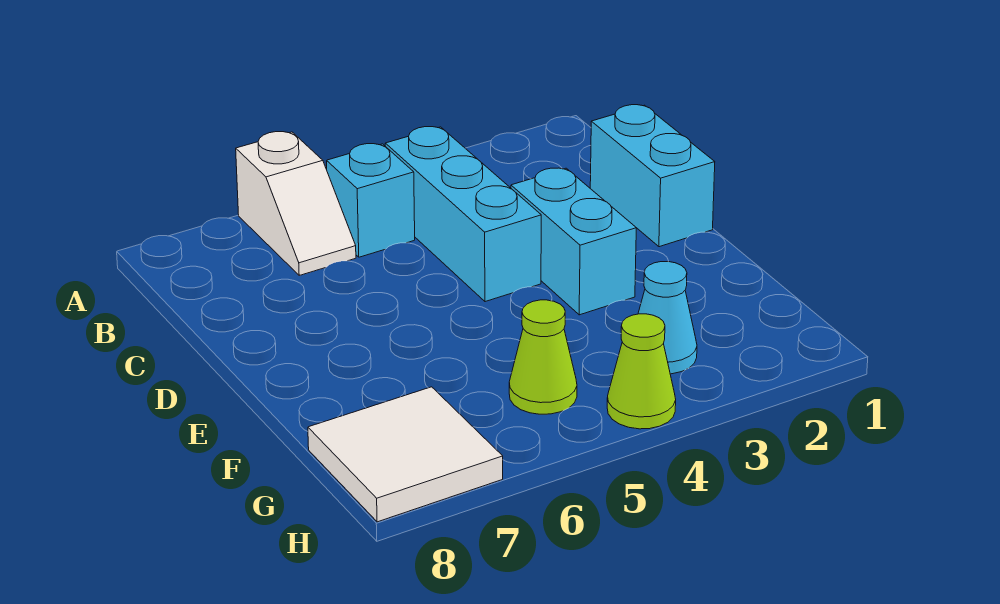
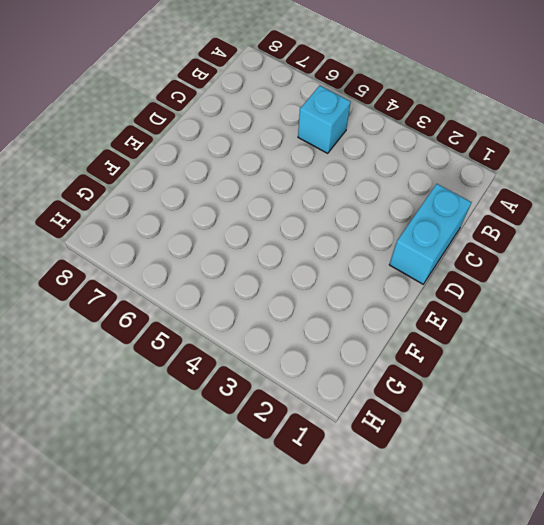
none -> white slope A6:B6 level 1 top A
none -> cyan brick B4:D4 level 1

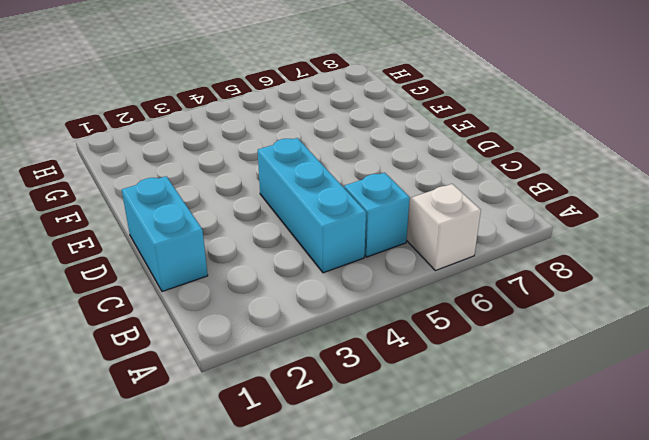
none -> cyan brick D3:E3 level 1
none -> cyan cone G3 level 1

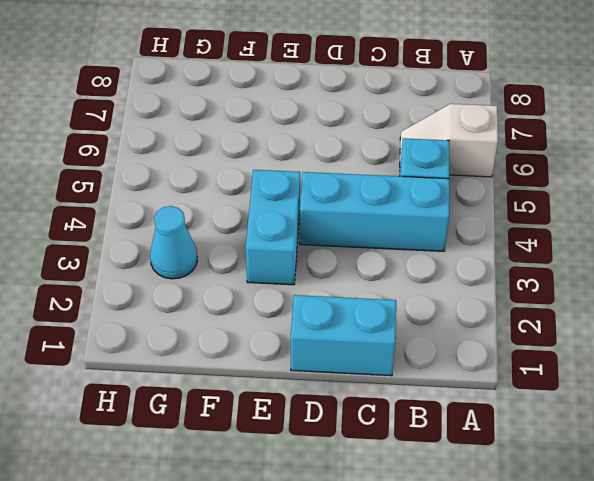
cyan brick E3:E4 level 1 -> cyan brick D3:E3 level 1
none -> lime cone G5 level 1
none -> white tile G7:H8 level 1

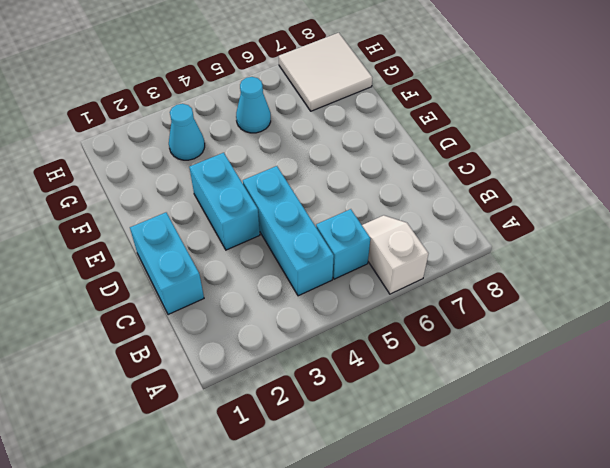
cyan cone G5 level 1 -> lime cone G5 level 1
none -> lime cone H4 level 1

